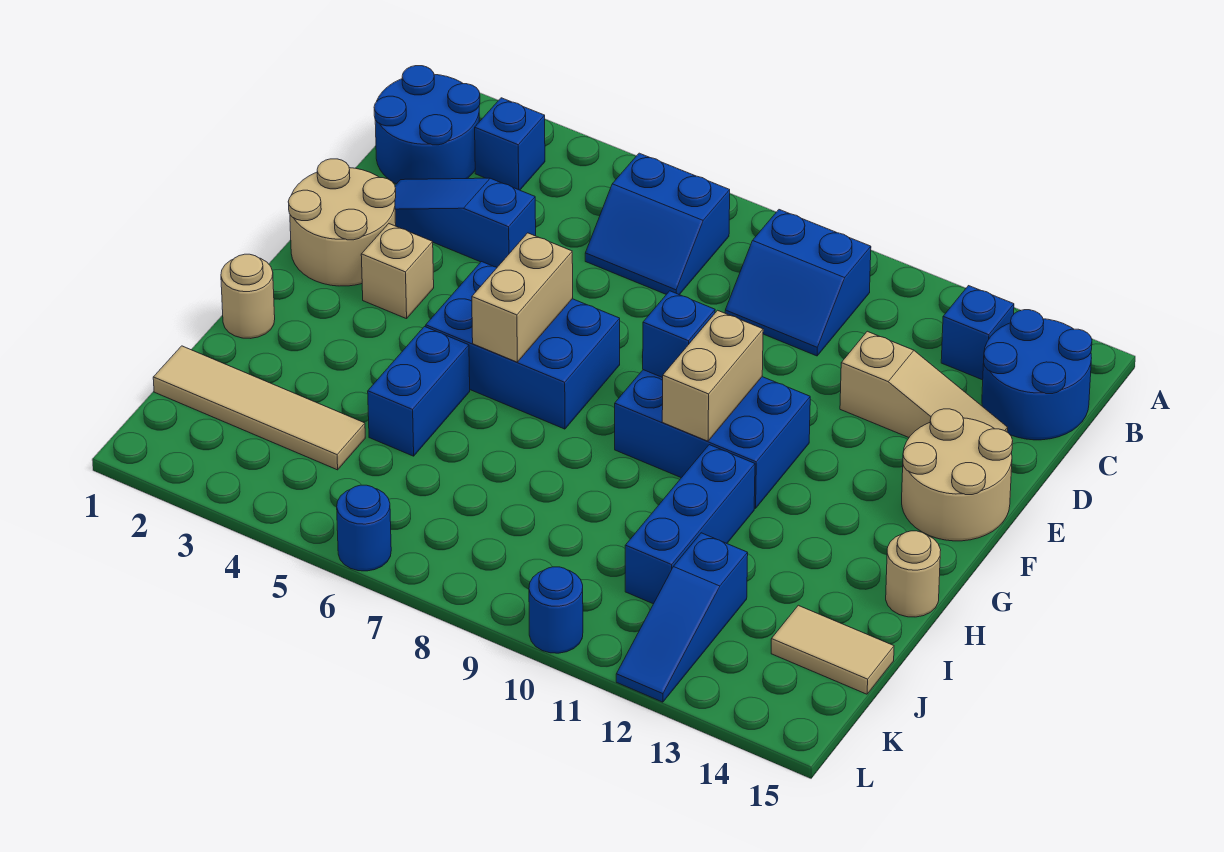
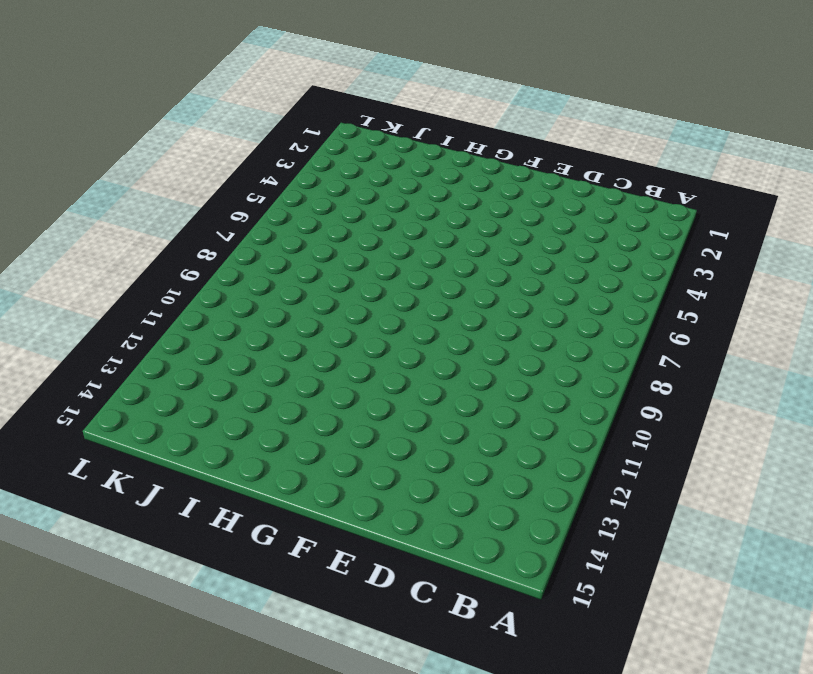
none -> blue round brick B1:C2 level 1
none -> blue brick B3 level 1
none -> blue slope B6:C7 level 1 top B

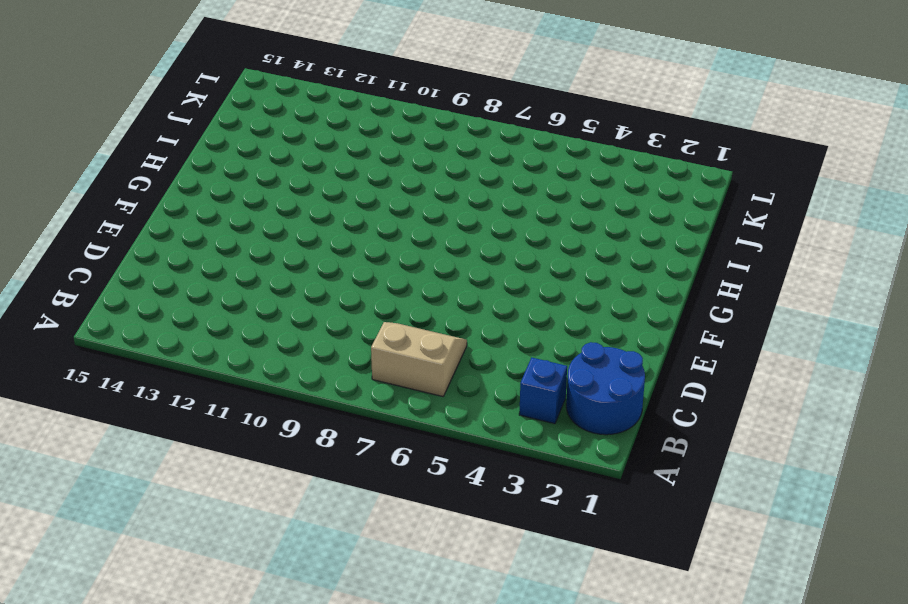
tan slope B6:C7 level 1 top B -> blue slope B6:C7 level 1 top B
none -> blue slope B9:C10 level 1 top B
none -> blue brick B13 level 1
none -> blue round brick B14:C15 level 1

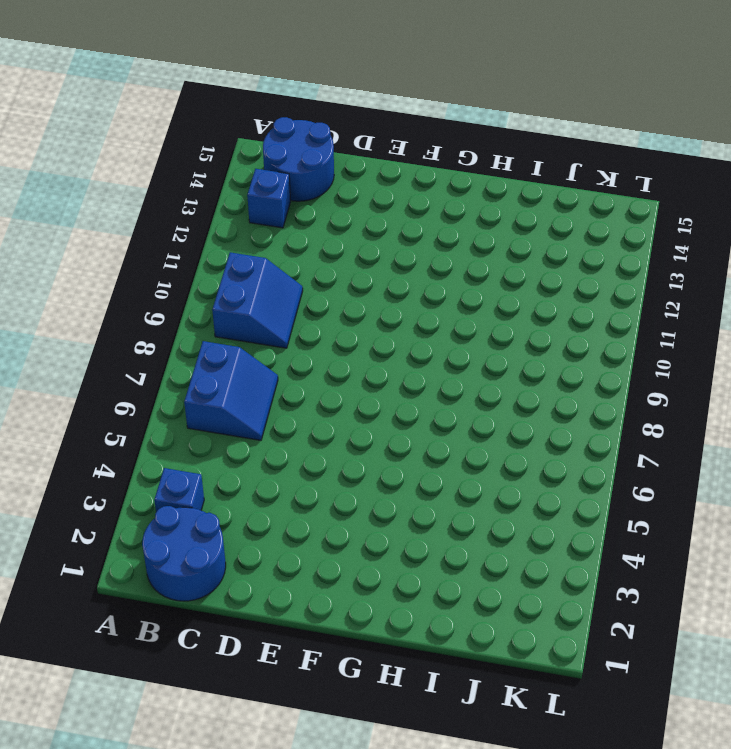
none -> blue slope D2:D4 level 1 top 4
none -> tan slope D12:D14 level 1 top 12
none -> tan round brick E1:F2 level 1

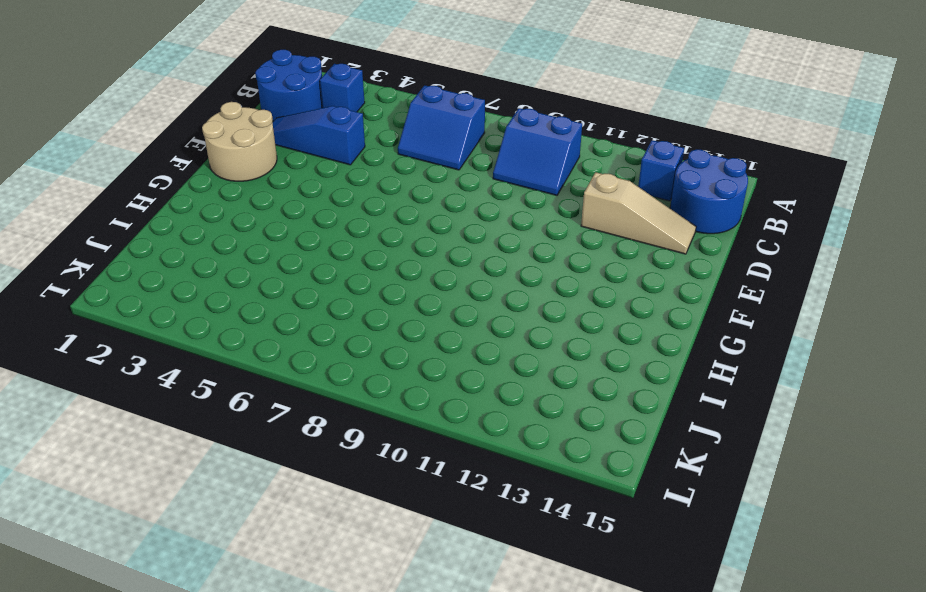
none -> tan round brick E14:F15 level 1
none -> tan brick F3 level 1
none -> blue brick F5:G7 level 1

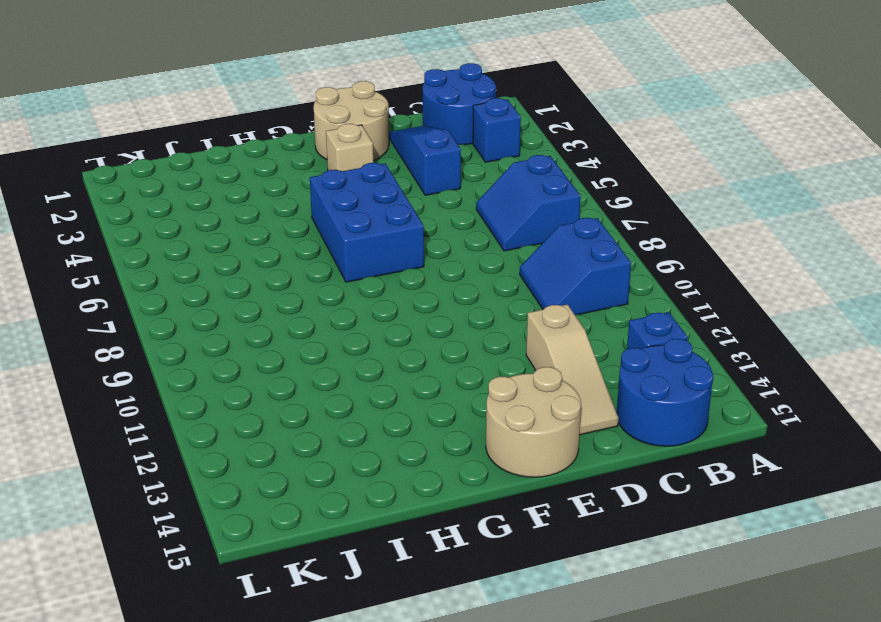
none -> blue brick F9:G11 level 1
none -> tan round brick H1 level 1
none -> blue brick H5:I5 level 1

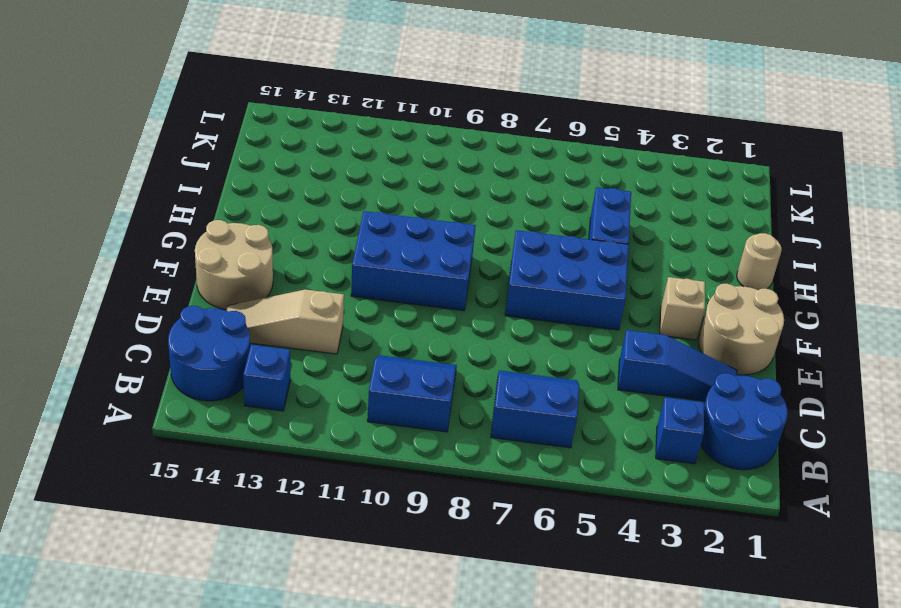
none -> blue brick H11:J11 level 1
none -> tan round brick H15 level 1
none -> tan tile J1:J4 level 1

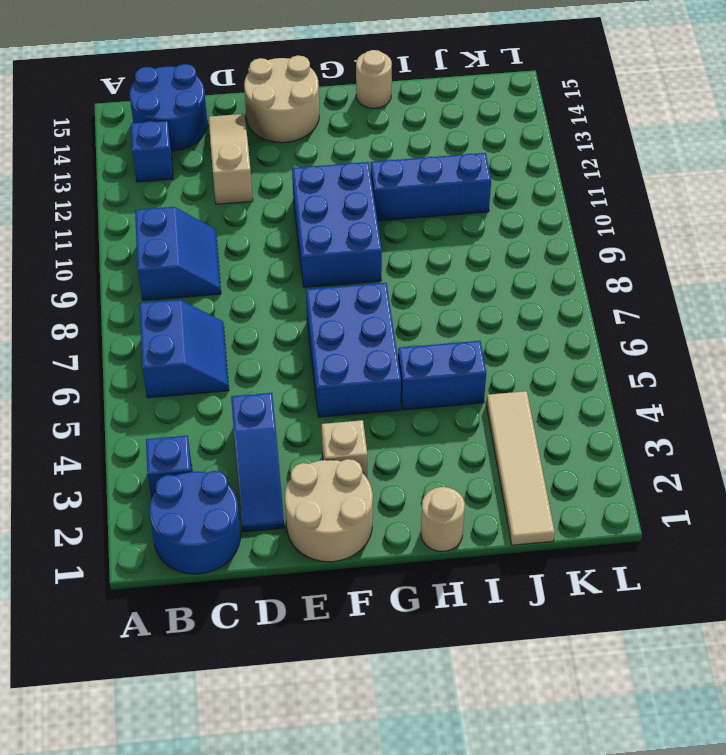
none -> blue slope J12:L12 level 1 top J
none -> tan tile J14:J15 level 1
none -> blue round brick L6 level 1

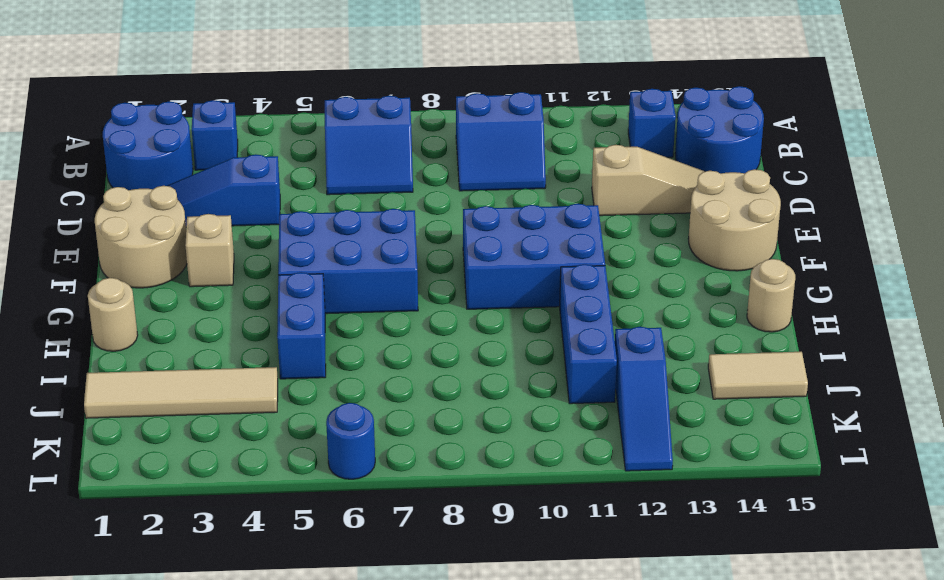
none -> blue round brick L10 level 1
none -> tan brick F6:G6 level 2
none -> blue brick F9 level 2

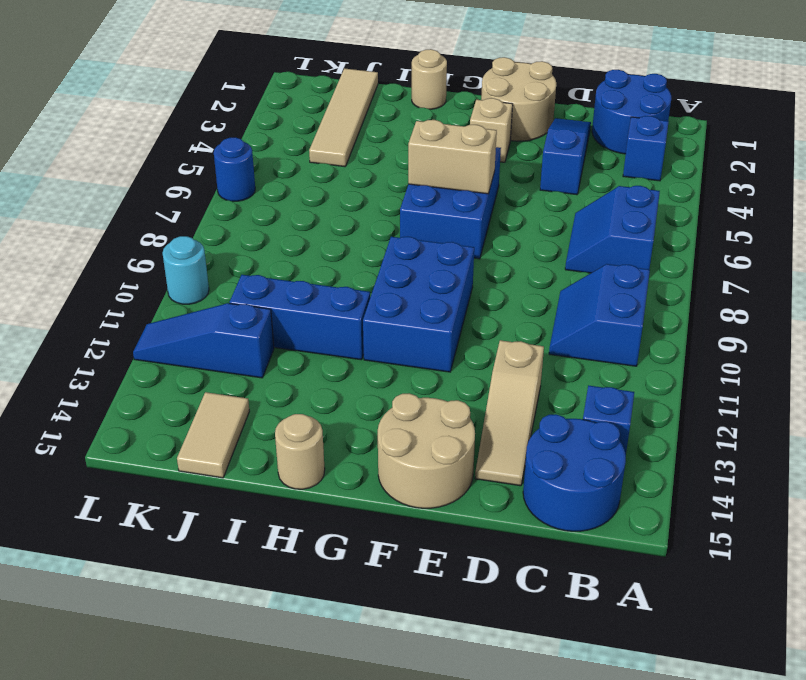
cyan round brick L10 level 1 -> blue round brick L10 level 1
none -> blue brick H5:I5 level 1
none -> blue brick F9 level 2
none -> tan brick F10:G10 level 2

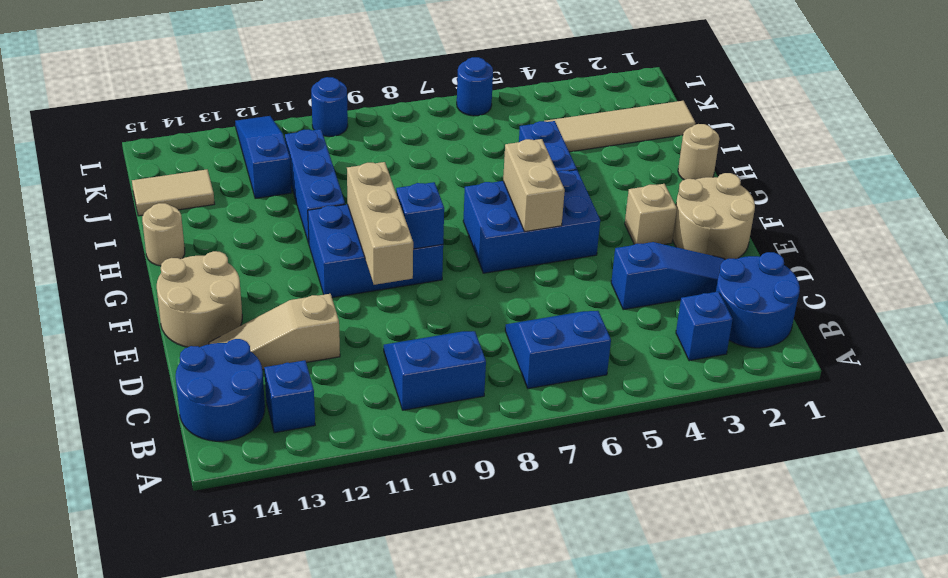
tan brick E10:G10 level 2 -> tan brick F10:G10 level 2

